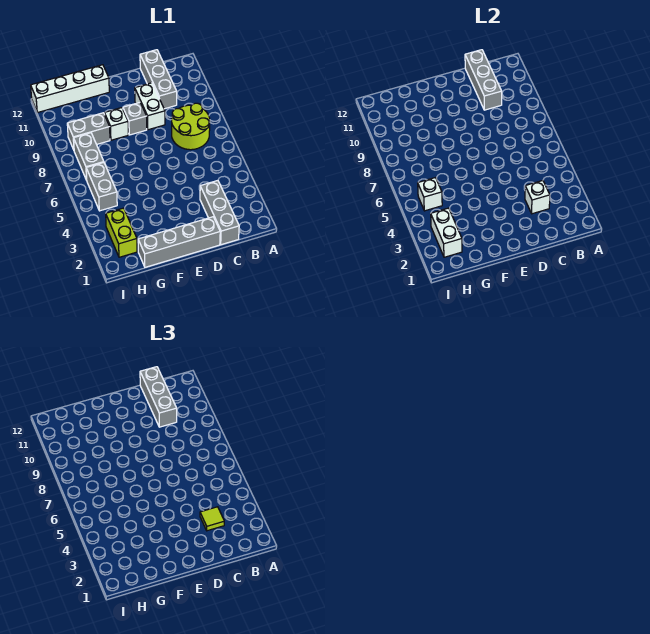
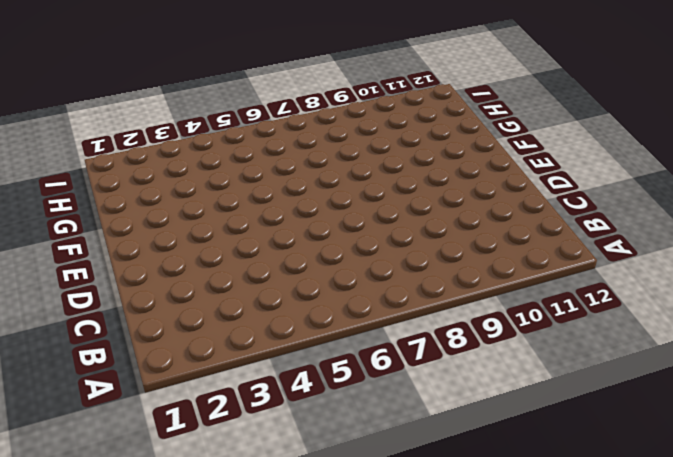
none -> lime round brick B7:C8 level 1
none -> grey brick C1:C3 level 1
none -> grey brick C10:C12 level 1

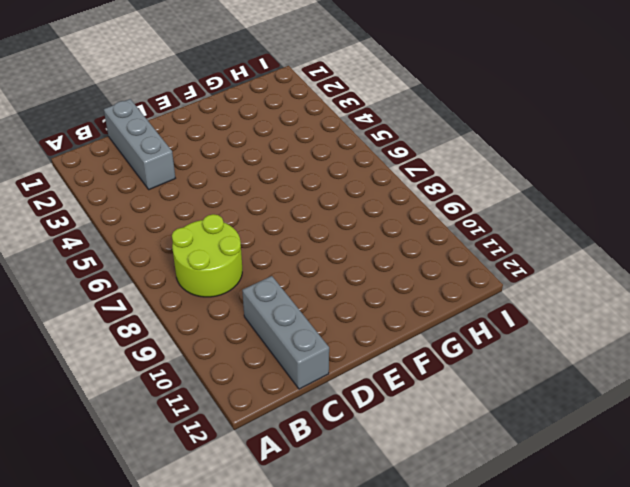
none -> grey brick D1:G1 level 1
none -> white brick D9:D10 level 1
none -> grey brick E9 level 1

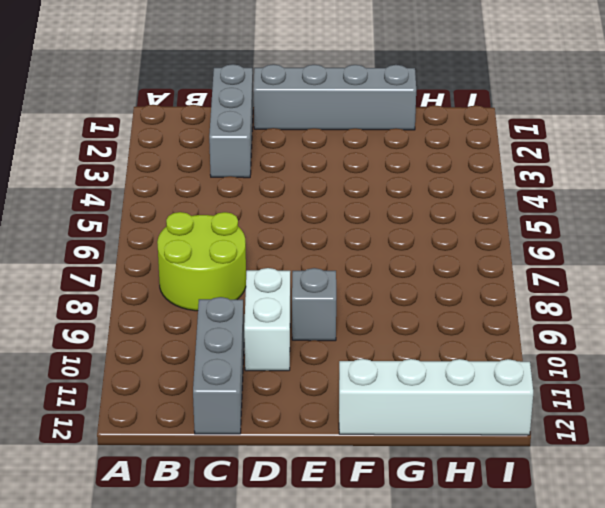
none -> white brick F9 level 1
none -> grey brick G9:H9 level 1
none -> lime brick H2:H3 level 1

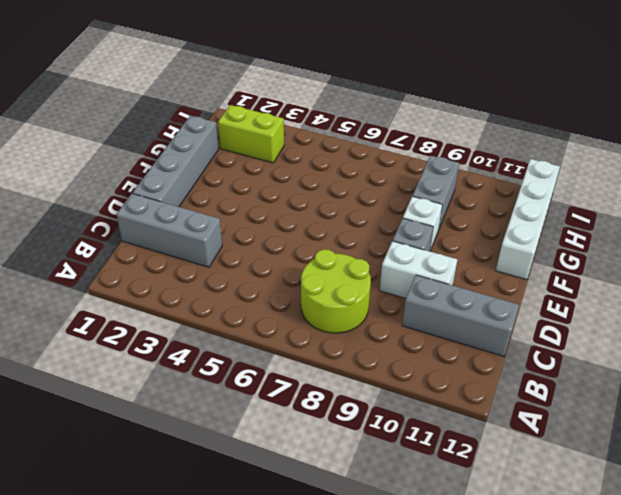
none -> grey brick H5:H6 level 1
none -> grey brick H7:H8 level 1
none -> white brick C3 level 2

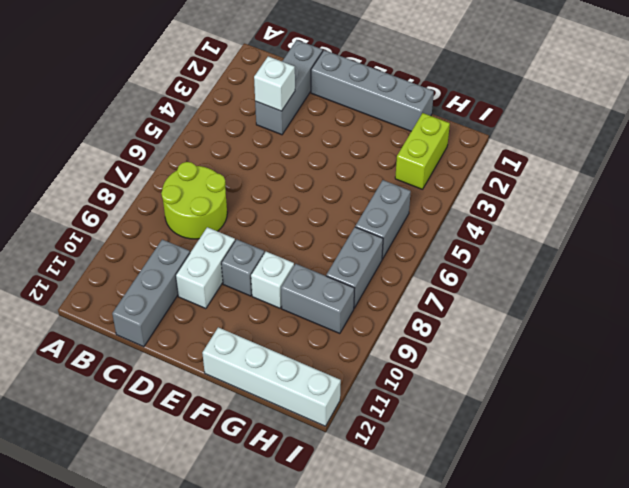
none -> grey brick C10:C12 level 2
none -> white brick H2:H3 level 2
none -> white brick H5 level 2

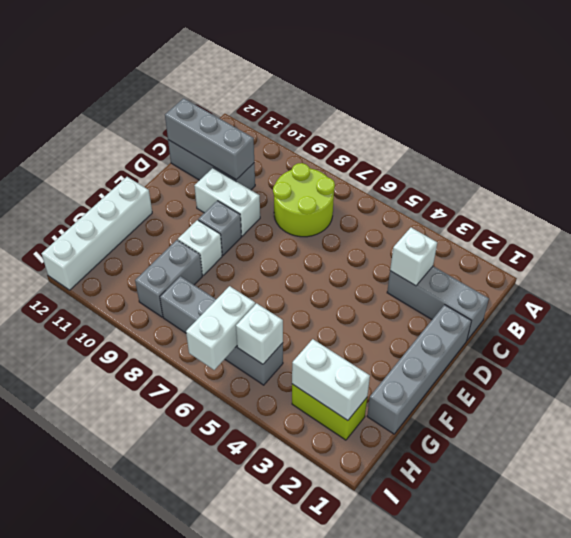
white brick H6:I6 level 2 -> none
none -> lime tile C3 level 3
none -> grey brick C10:C12 level 3

